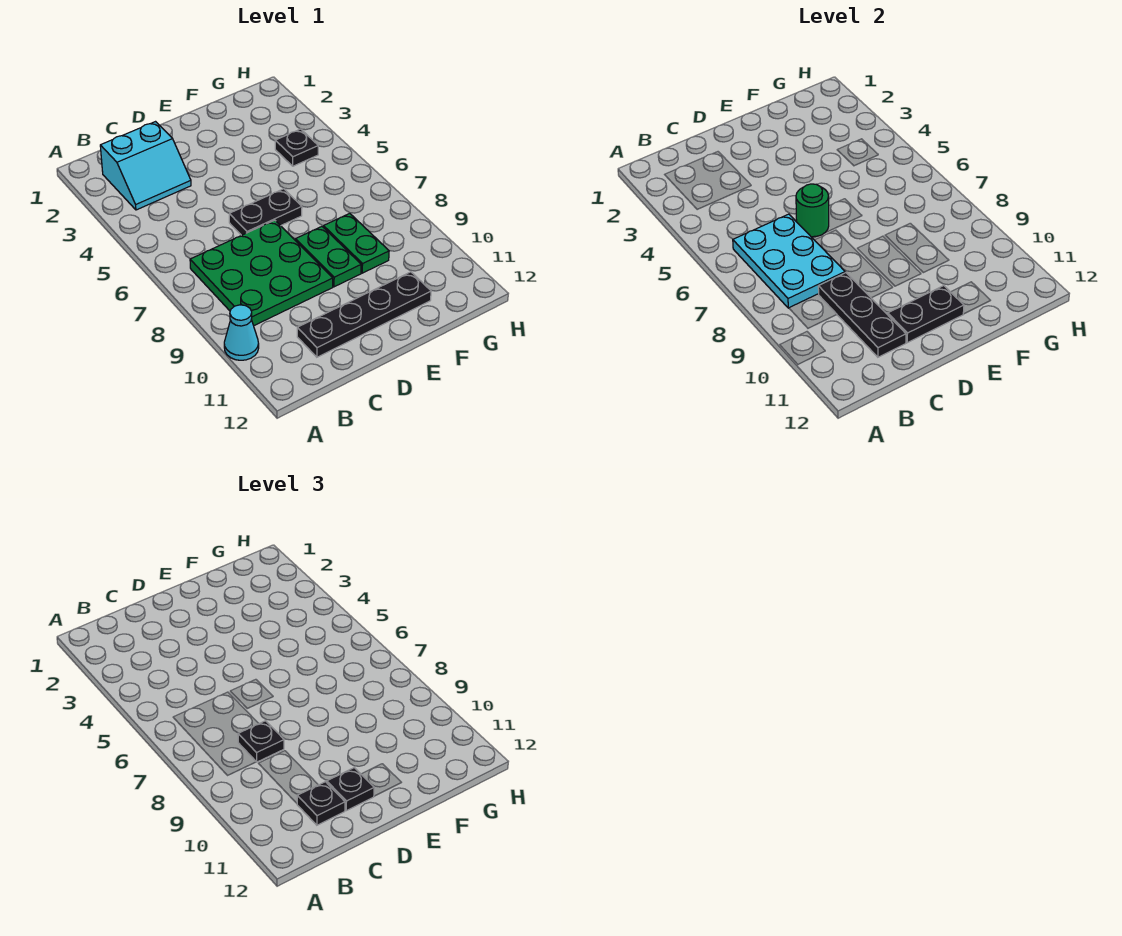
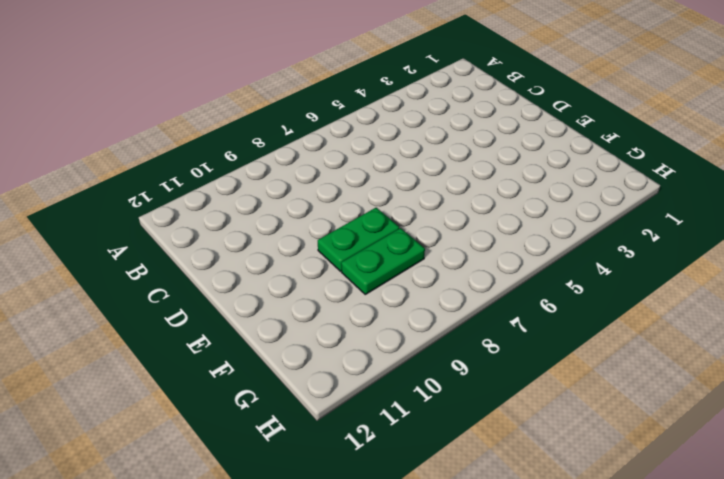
none -> cyan cone A10 level 1
none -> cyan slope B2:C3 level 1 top 2
none -> green plate B7:D9 level 1

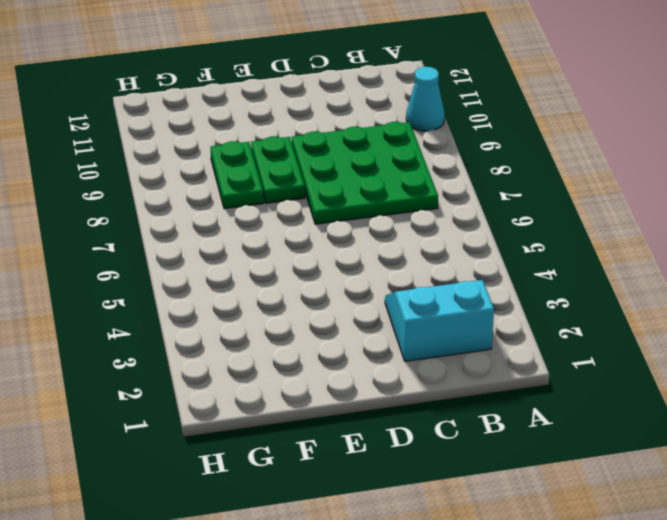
none -> black plate C11:F11 level 1
none -> black plate D6:E6 level 1
none -> black plate G4 level 1

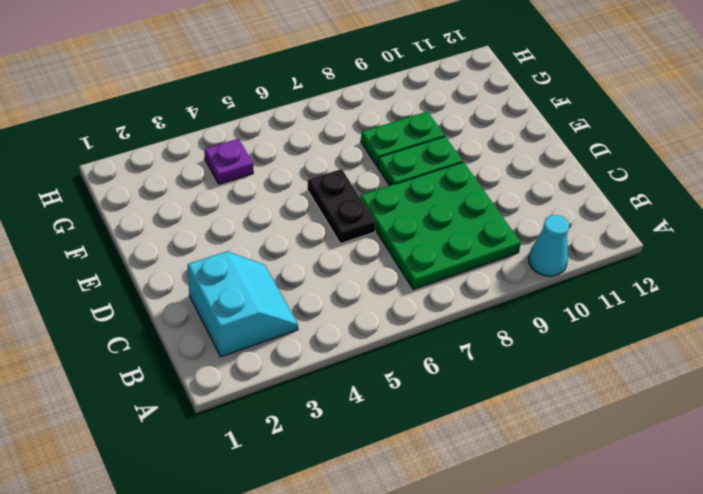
purple plate G4 level 1 -> black plate G4 level 1
none -> black plate C11:F11 level 1
none -> cyan plate B6:C8 level 2
none -> black plate C9:C11 level 2

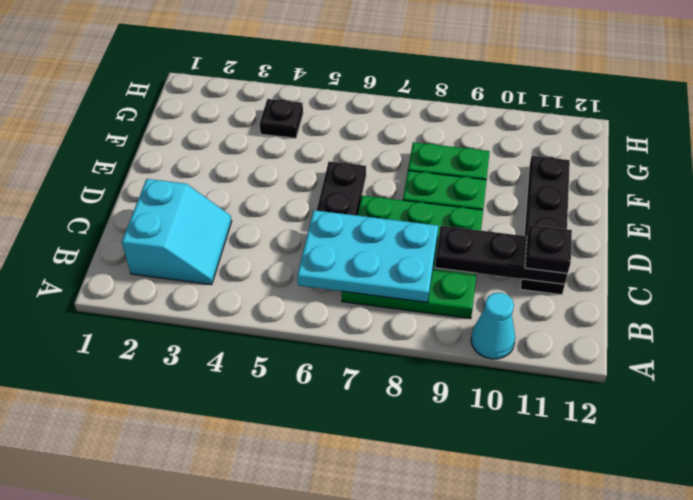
none -> green round brick D6 level 2
none -> black plate D11:E11 level 2
none -> black plate C8 level 3

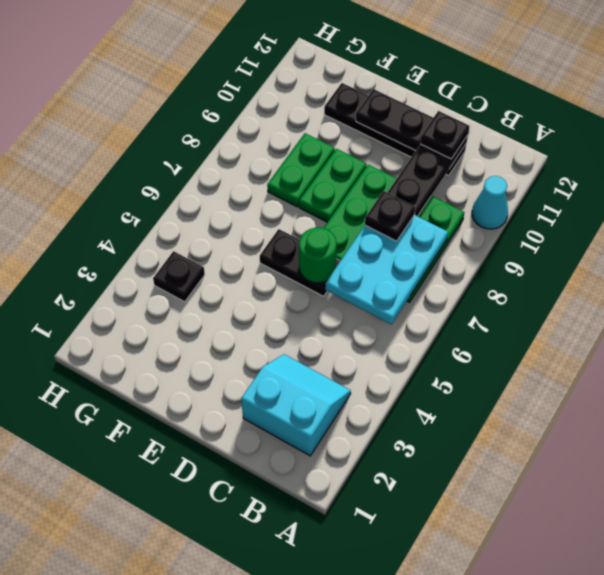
none -> black plate D11 level 3

